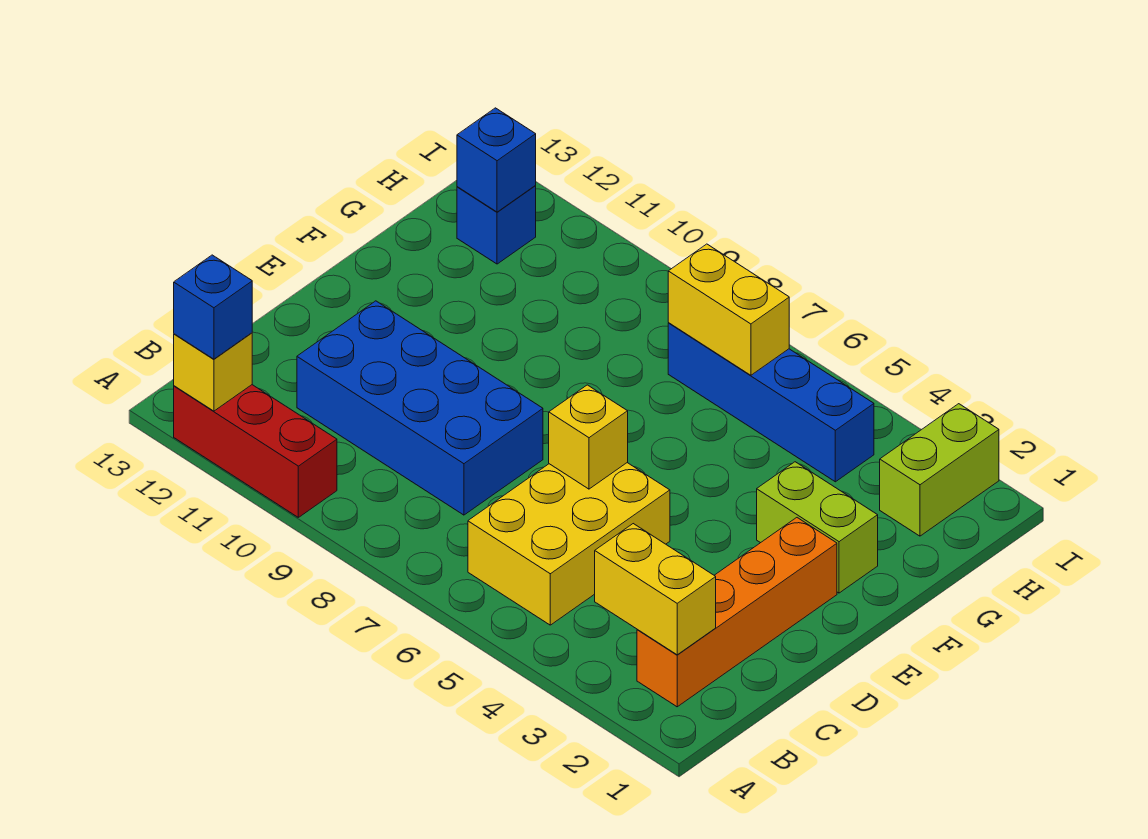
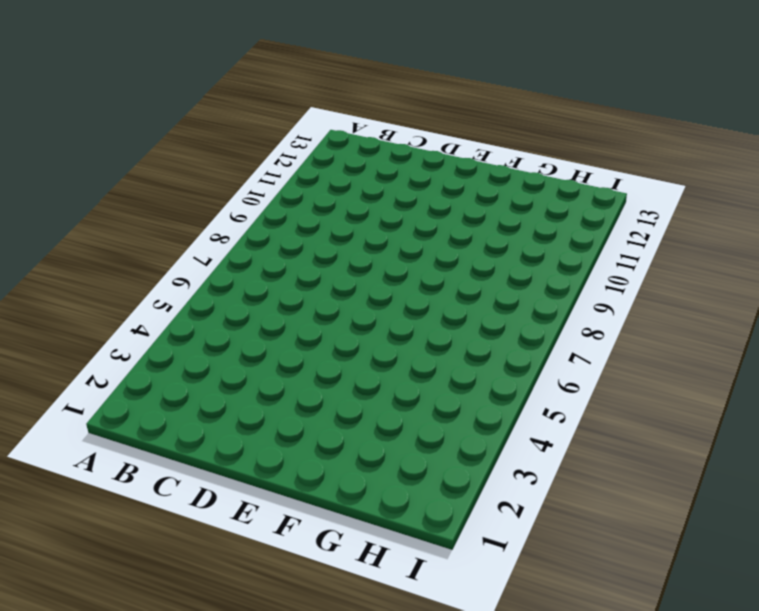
none -> red brick A10:A12 level 1
none -> orange brick B2:E2 level 1
none -> yellow brick B5:D6 level 1

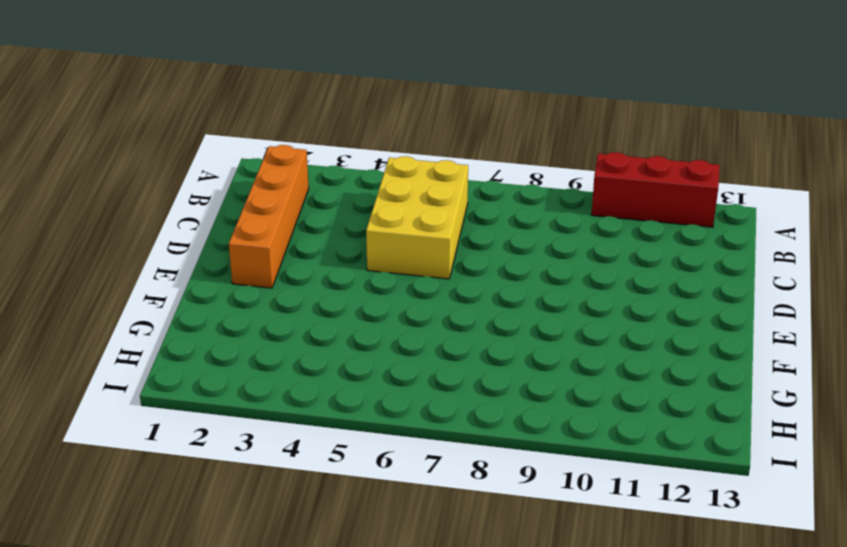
none -> blue brick C8:D11 level 1
none -> lime brick F2:F3 level 1
none -> lime brick H2:I2 level 1

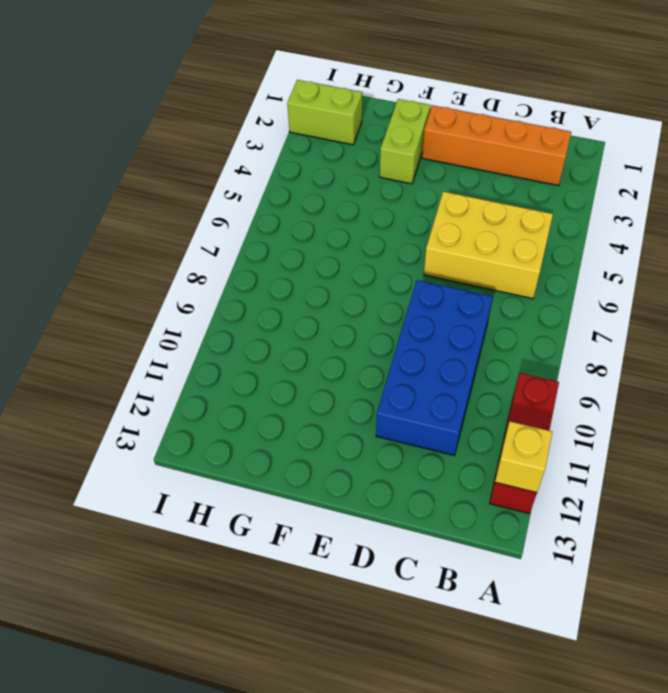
none -> blue brick H4:H7 level 1
none -> blue brick H12 level 1
none -> yellow brick B2:B3 level 2

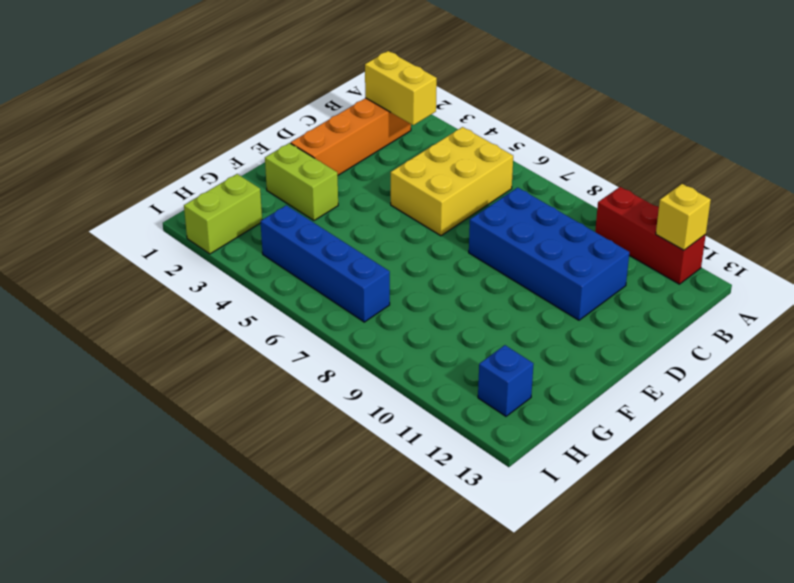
none -> yellow brick D6 level 2
none -> yellow brick H6:H7 level 2
none -> blue brick H12 level 2

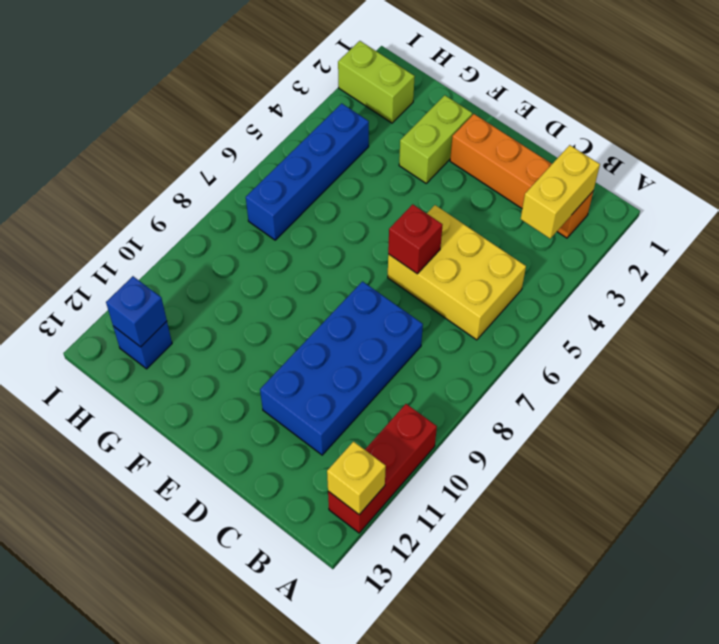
red brick D6 level 2 -> yellow brick D6 level 2
none -> yellow brick H6:H7 level 2
none -> blue brick A12 level 3

